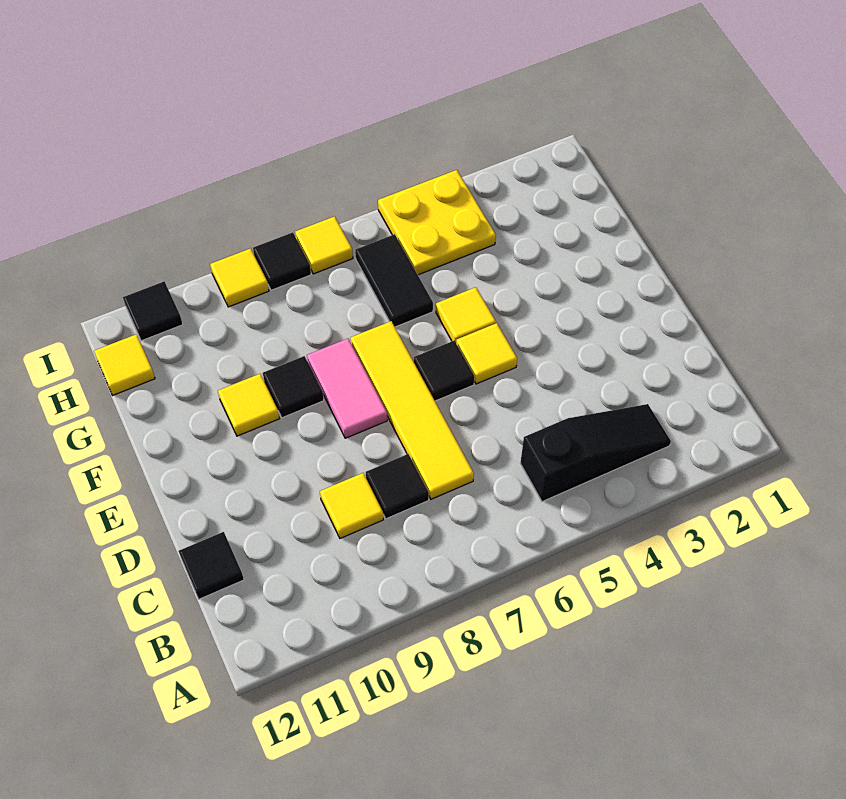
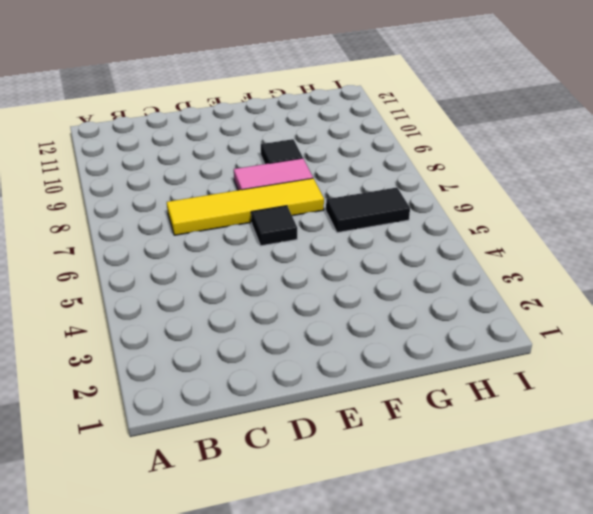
none -> black slope B3:B5 level 1 top 5
none -> black tile C8 level 1
none -> yellow tile C9 level 1

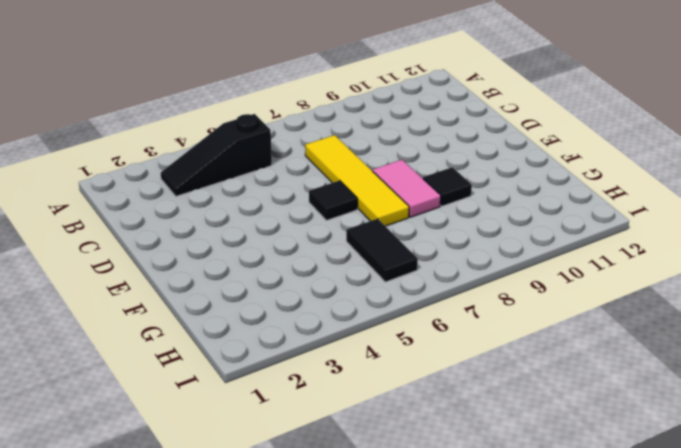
none -> black tile C8 level 1
none -> yellow tile C9 level 1
none -> black tile C12 level 1

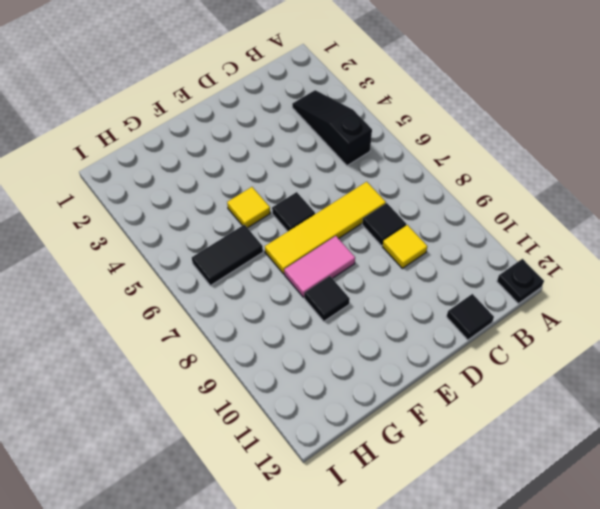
black plate A12 level 1 -> none
none -> yellow tile E5 level 1
none -> yellow tile F10 level 1
none -> yellow plate H4:I5 level 1

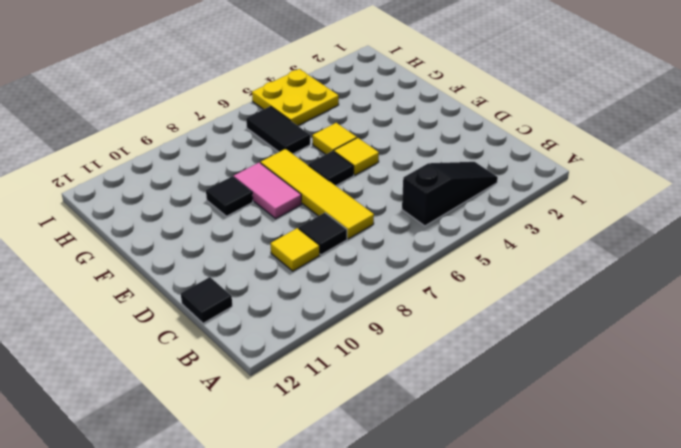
none -> yellow tile F10 level 1
none -> yellow tile H12 level 1
none -> yellow tile I7 level 1

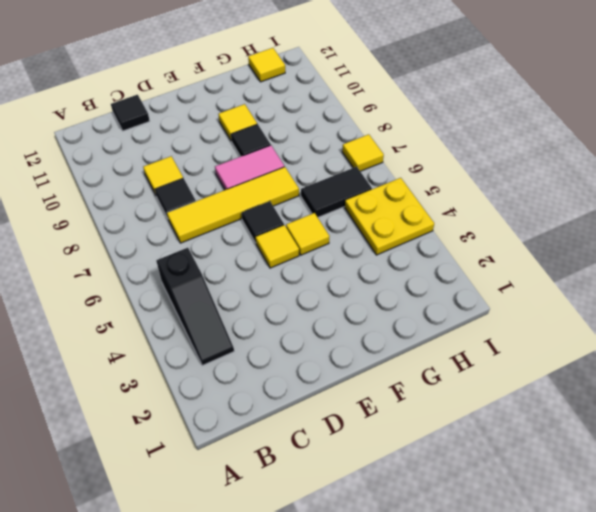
none -> black tile I8 level 1
none -> yellow tile I9 level 1
none -> black tile I11 level 1

